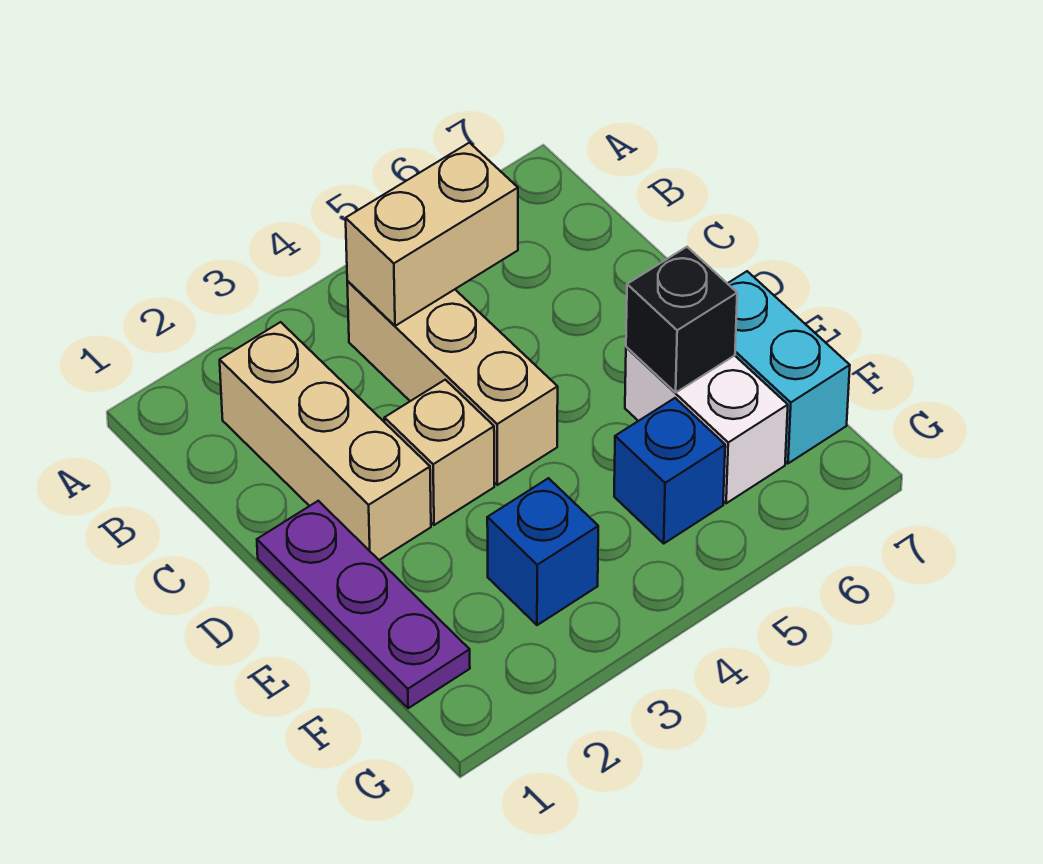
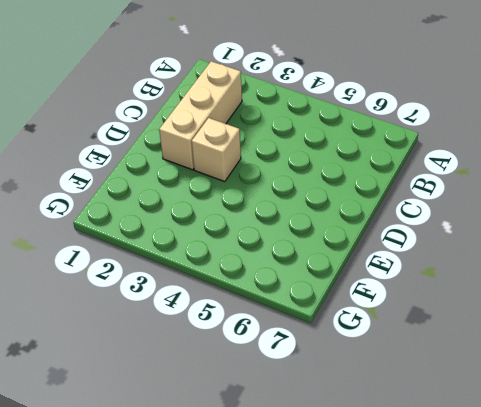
none -> tan brick B4:D4 level 1
none -> purple plate D1:F1 level 1

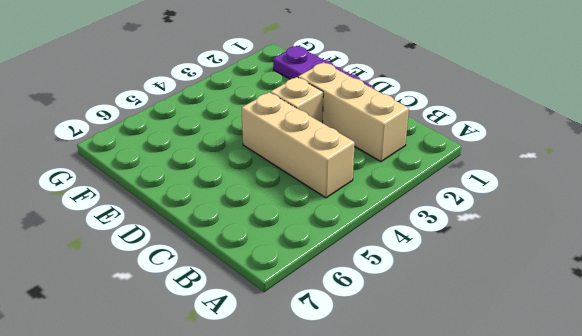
none -> white brick E6:F6 level 1
none -> cyan brick E7:F7 level 1

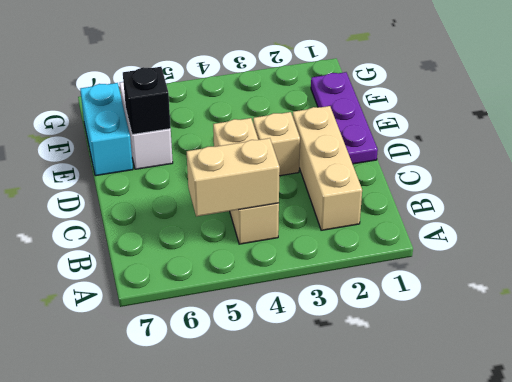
none -> blue brick F3 level 1
none -> blue brick F5 level 1

